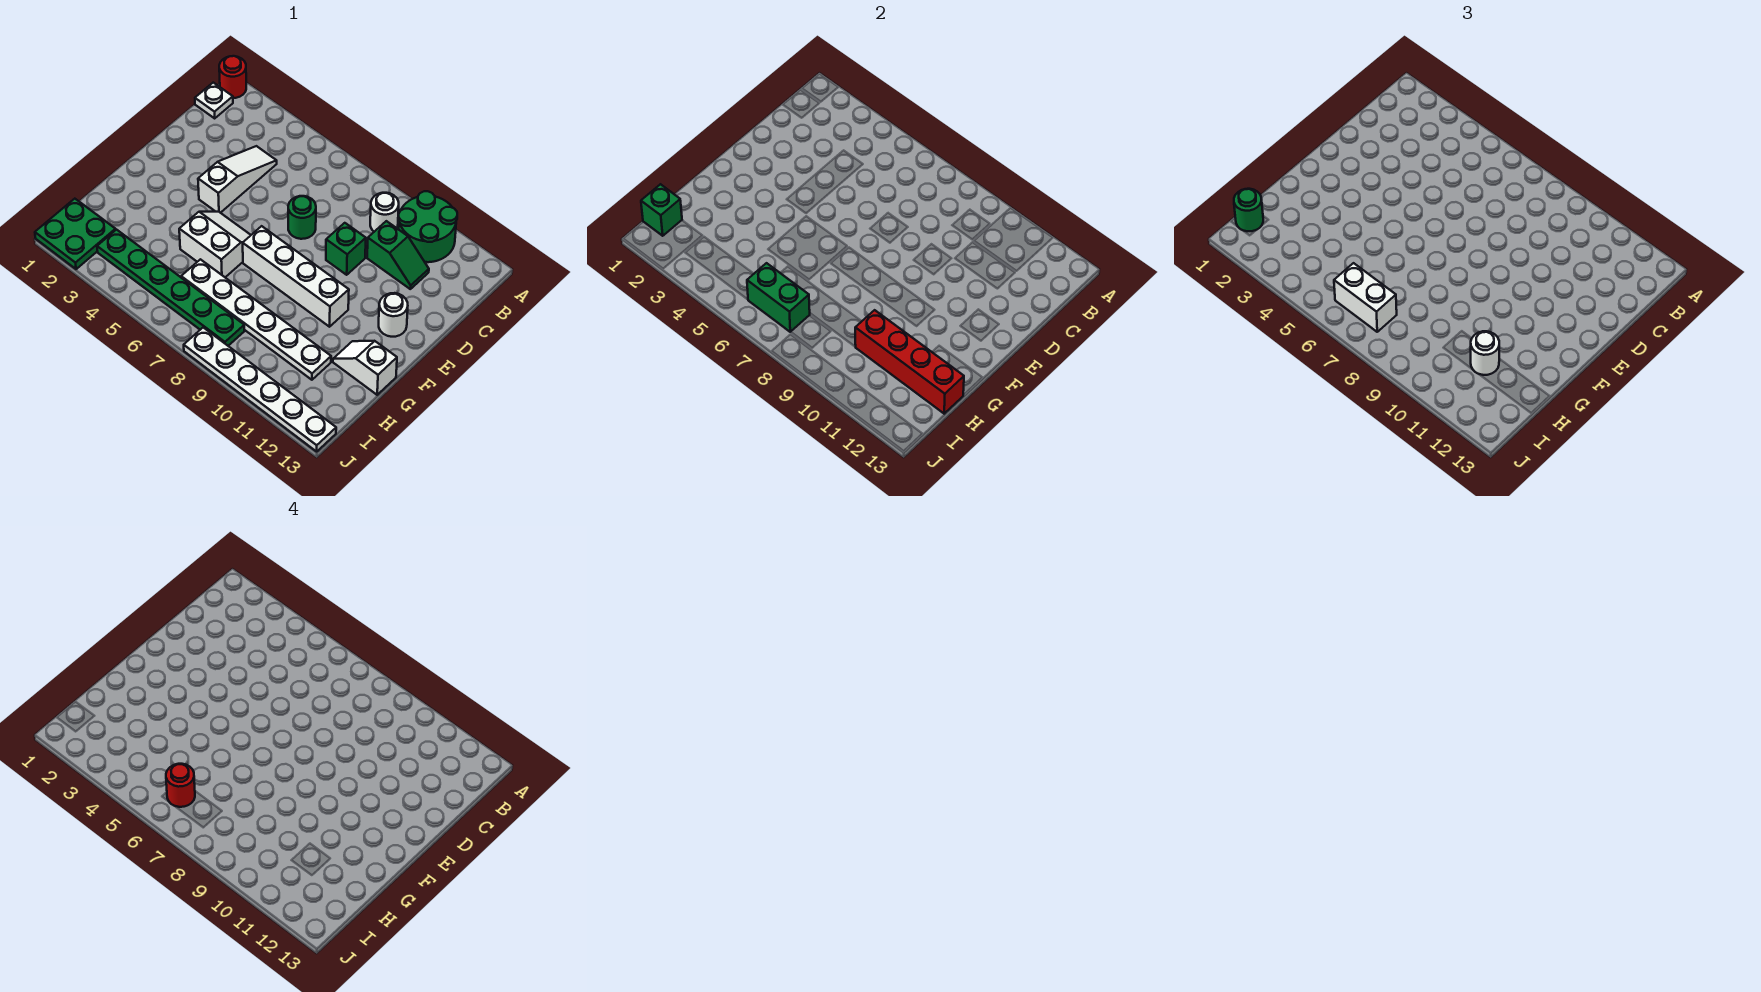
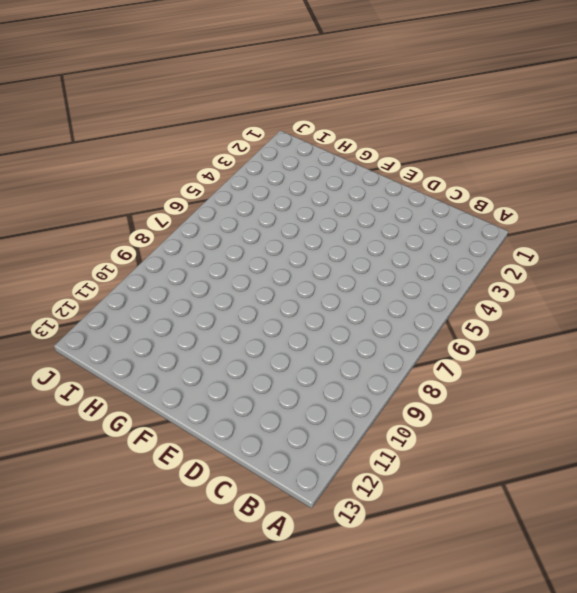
none -> red round brick A1 level 1
none -> green round brick A10:B11 level 1
none -> white plate B1 level 1

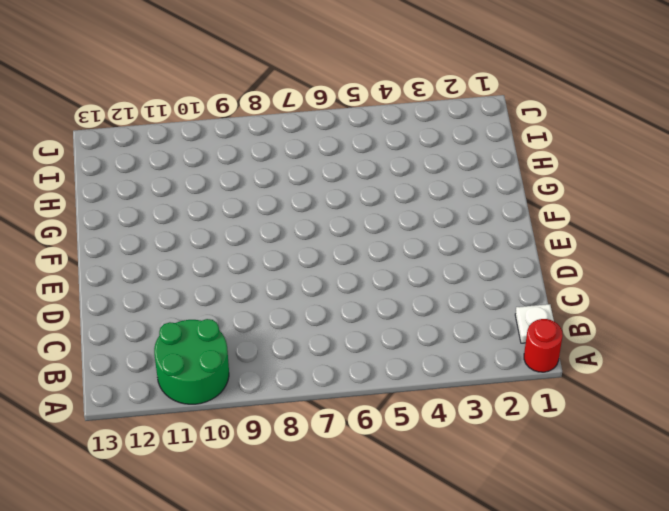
none -> white round brick B9 level 1
none -> white slope C4:E4 level 1 top E
none -> green slope C10:C11 level 1 top 10

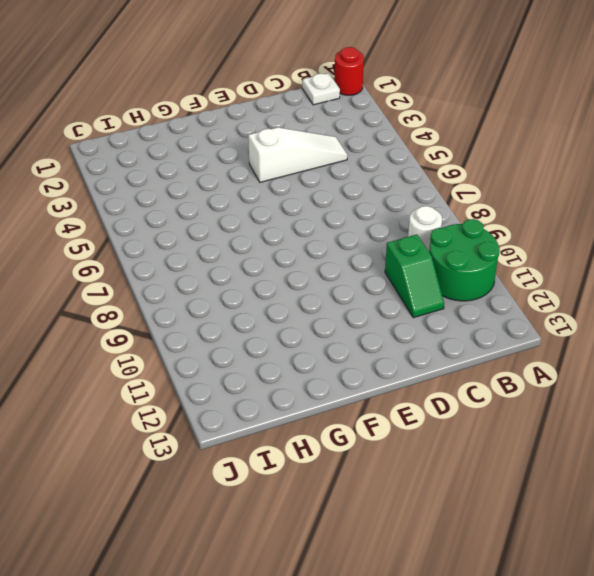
none -> green round brick D7 level 1
none -> green brick D9 level 1
none -> white round brick E12 level 1

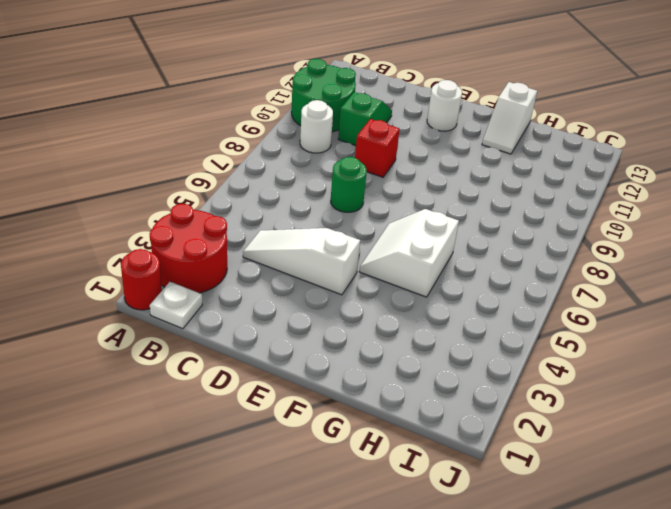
red round brick A2:B3 level 1 -> none
red brick D9 level 1 -> green brick D9 level 1
none -> white brick F7:F10 level 1
none -> white plate H6:H11 level 1
none -> green plate I1:J2 level 1

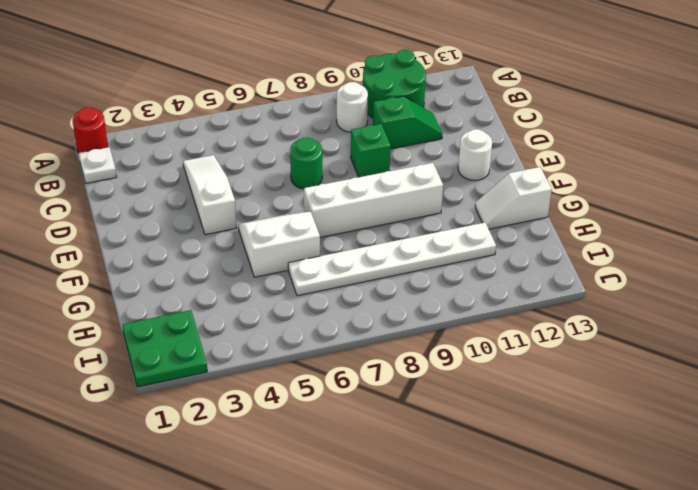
none -> green plate I3:I8 level 1
none -> white plate J8:J13 level 1
none -> red brick H10:H13 level 2

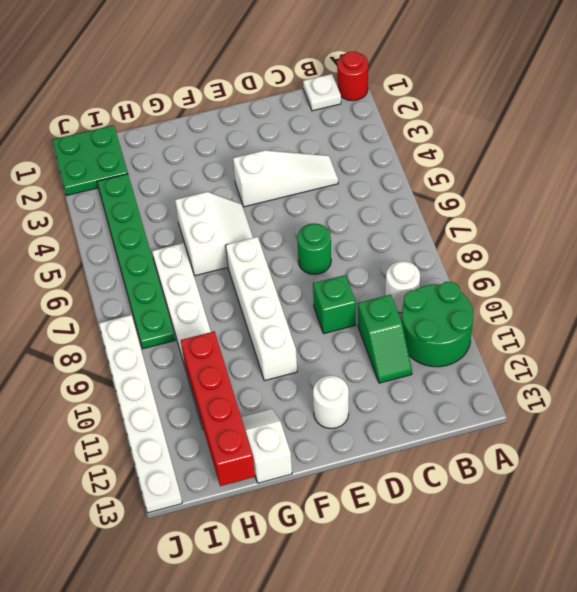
none -> green brick I1 level 2
none -> green brick I6:I7 level 2
none -> white round brick H11 level 3

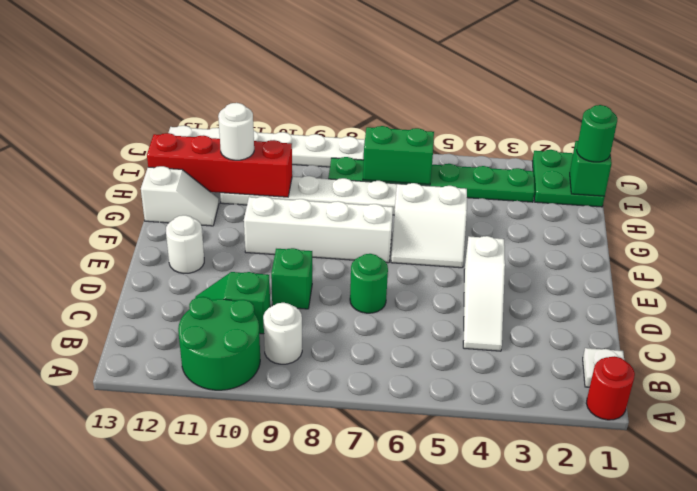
none -> white brick I6:I7 level 3
none -> red round brick I6 level 4

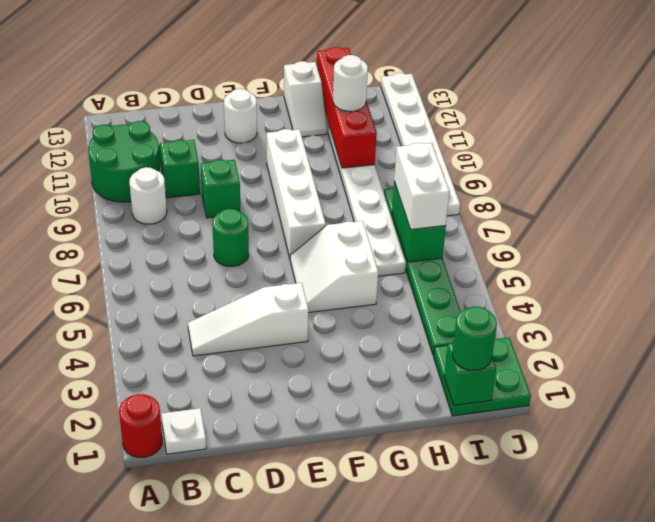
none -> red round brick I6 level 4

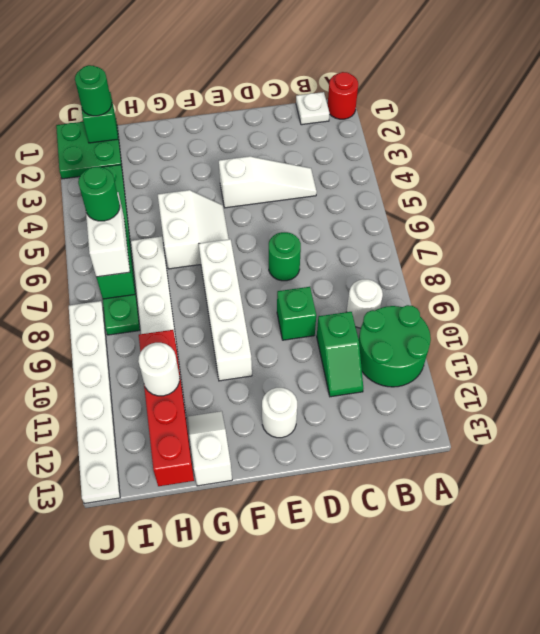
green round brick I6 level 4 -> red round brick I6 level 4

